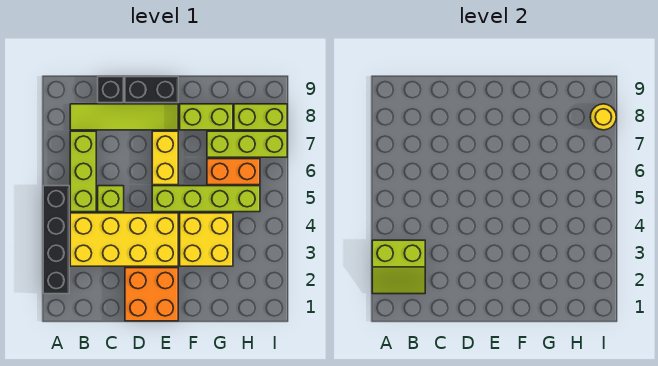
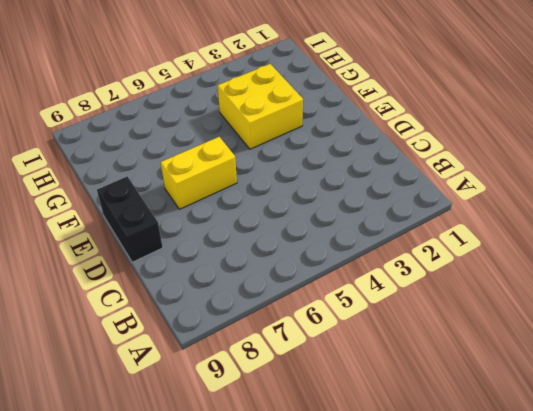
none -> black brick A2:A5 level 1
none -> yellow brick B3:E4 level 1
none -> lime brick B5:B7 level 1

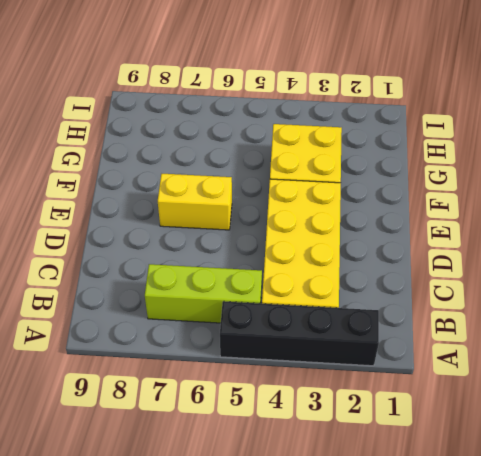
none -> lime tile B8:E8 level 1
none -> lime brick C5 level 1
none -> black brick C9 level 1

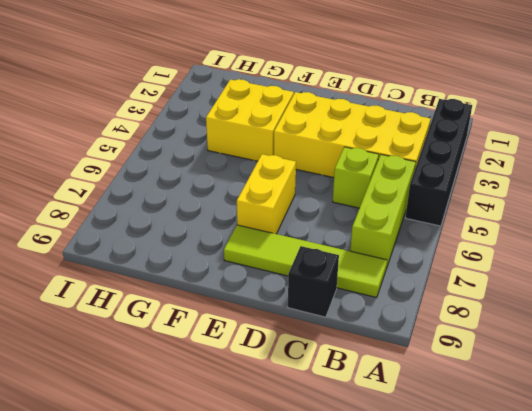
none -> orange brick D1:E2 level 1
none -> black brick D9:E9 level 1
none -> lime brick E5:H5 level 1

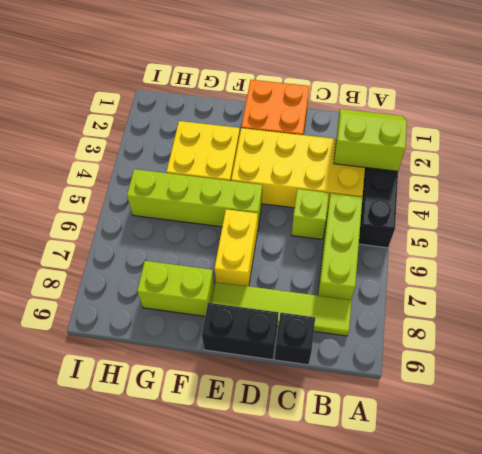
none -> orange brick G6:H6 level 1
none -> lime brick G7:I7 level 1
none -> lime brick H8:I8 level 1

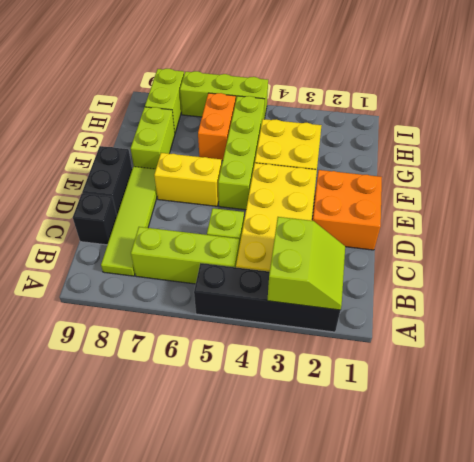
lime brick I5:I7 level 1 -> lime brick G7:I7 level 1
none -> yellow round brick I8 level 2

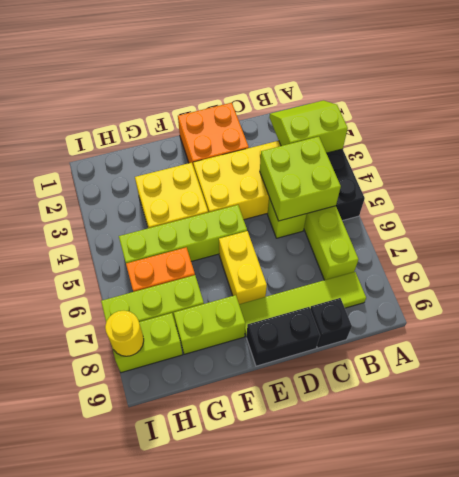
lime brick B4:C5 level 2 -> none

